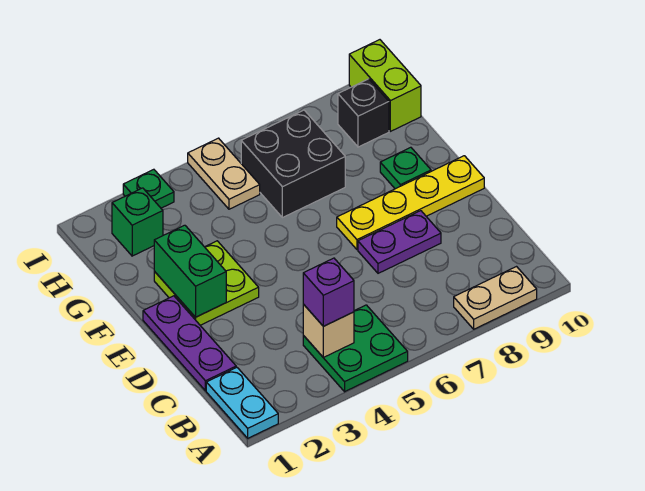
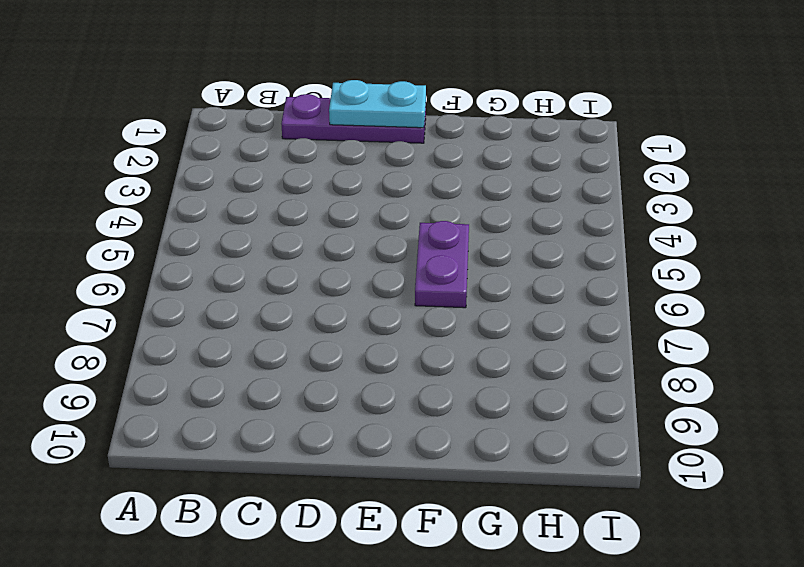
cyan plate D1:E1 level 2 -> cyan plate A1:B1 level 1
purple plate F5:F6 level 1 -> purple plate D7:D8 level 1
none -> green plate A4:B5 level 1
none -> tan plate A8:A9 level 1
none -> lime plate E2:F3 level 1

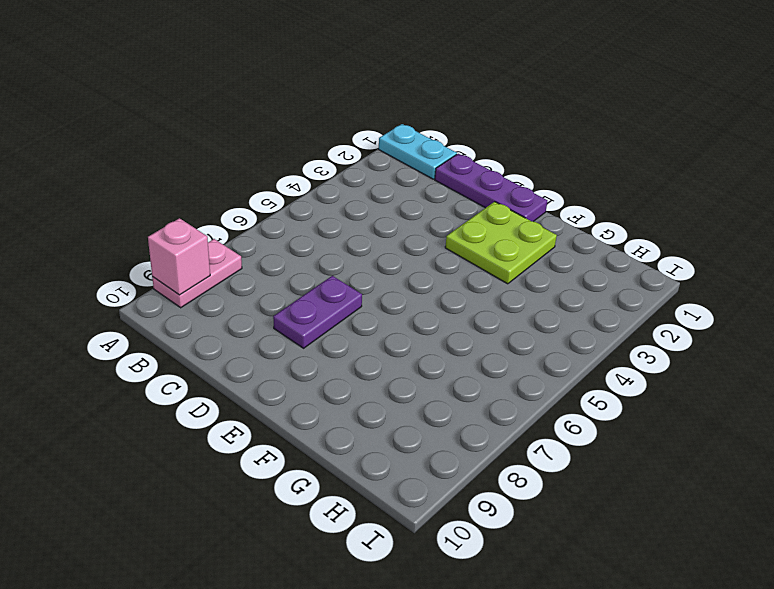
pink plate A8:A9 level 1 -> tan plate A8:A9 level 1
pink brick A9 level 2 -> none
none -> green plate A4:B5 level 1
none -> yellow plate E7:E10 level 1
none -> green plate F9 level 1

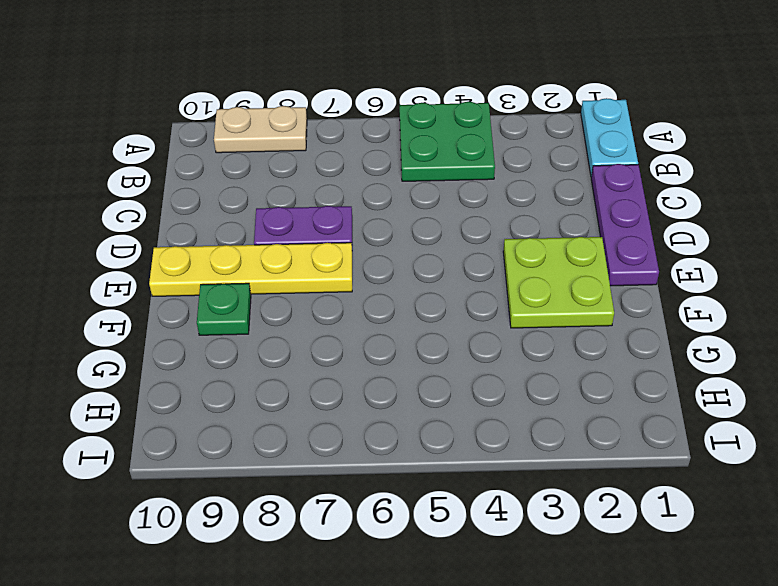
none -> black brick G6:H7 level 1
none -> green brick H2 level 1
none -> tan plate H5:I5 level 1

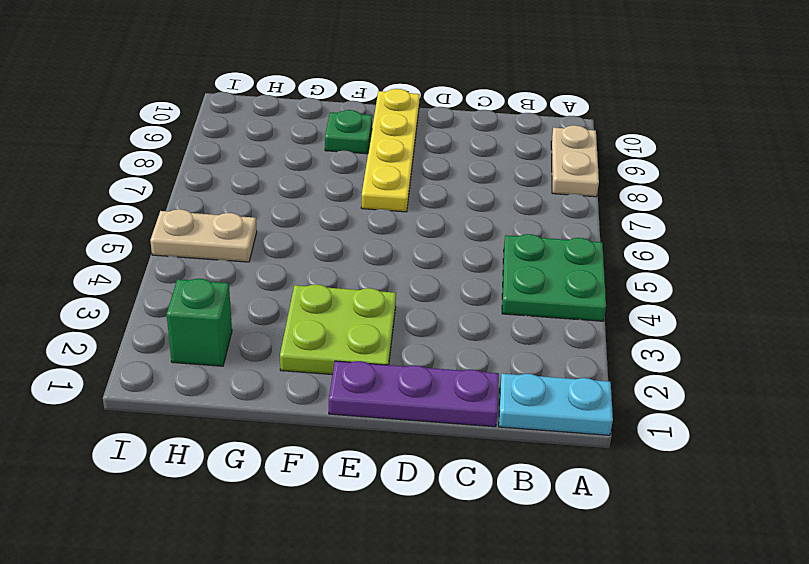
none -> purple plate D7:D8 level 1
none -> black brick G6:H7 level 1
none -> black brick H9 level 1

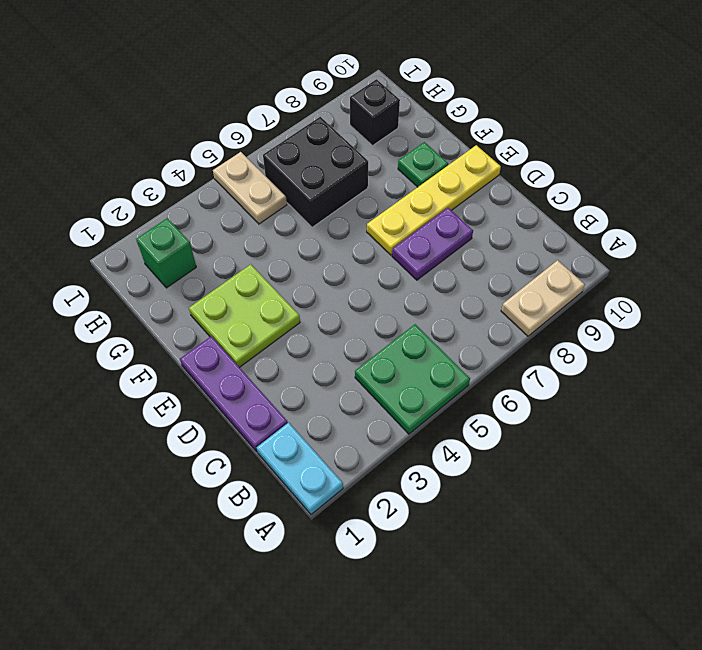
none -> lime brick H10:I10 level 1
none -> green plate I3 level 1
none -> tan brick B4 level 2

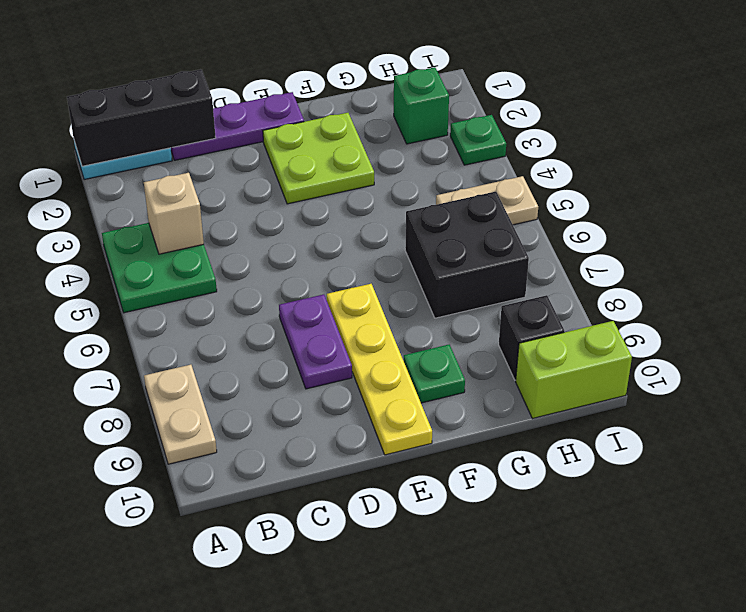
black brick A1:C1 level 2 -> none
none -> green brick E2:F2 level 2
none -> purple brick B4 level 3

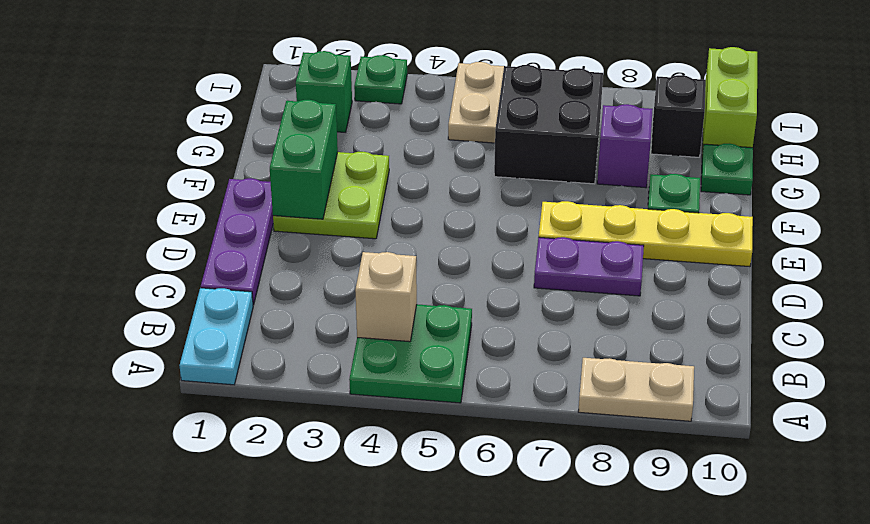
purple brick G8 level 1 -> purple brick B4 level 3
green plate G10 level 1 -> none

